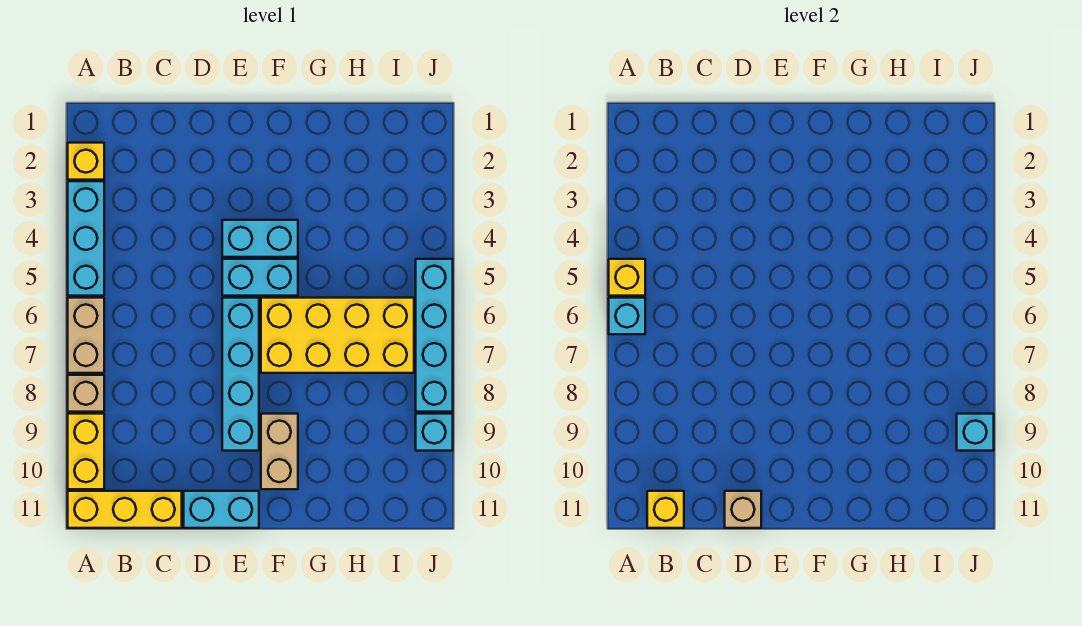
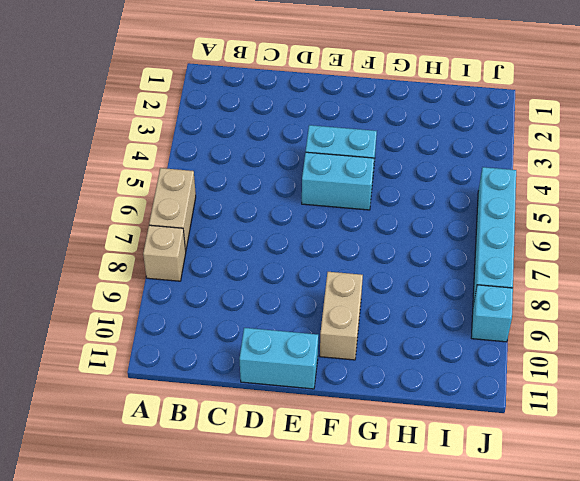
none -> yellow brick A2 level 1
none -> cyan brick A3:A5 level 1
none -> yellow brick A9:A10 level 1

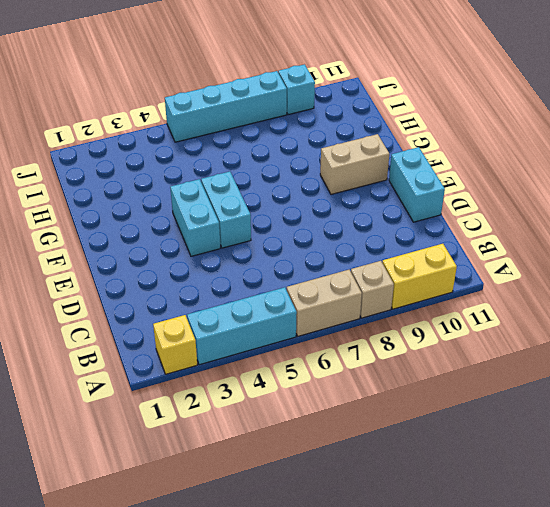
none -> yellow brick A11:C11 level 1
none -> cyan brick E6:E9 level 1
none -> yellow brick F6:I7 level 1

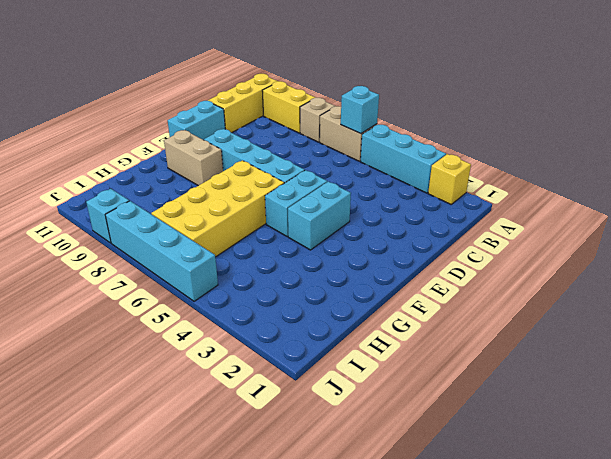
none -> yellow brick A5 level 2
none -> yellow brick B11 level 2
none -> tan brick D11 level 2

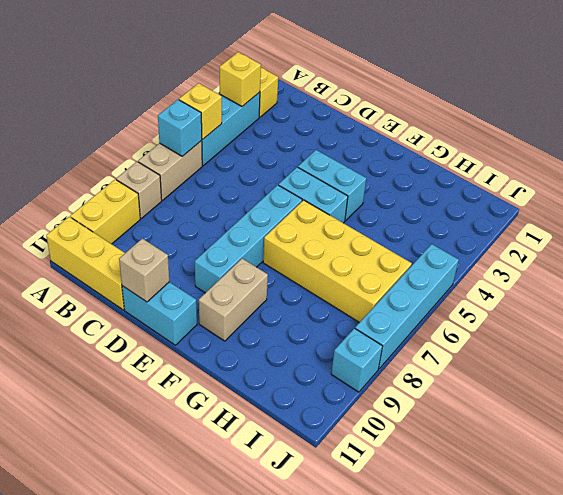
yellow brick A3 level 2 -> yellow brick B11 level 2
none -> cyan brick J9 level 2

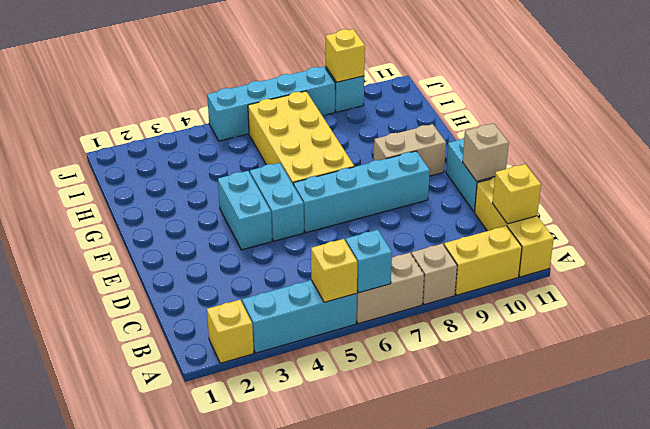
yellow brick J9 level 2 -> cyan brick J9 level 2

